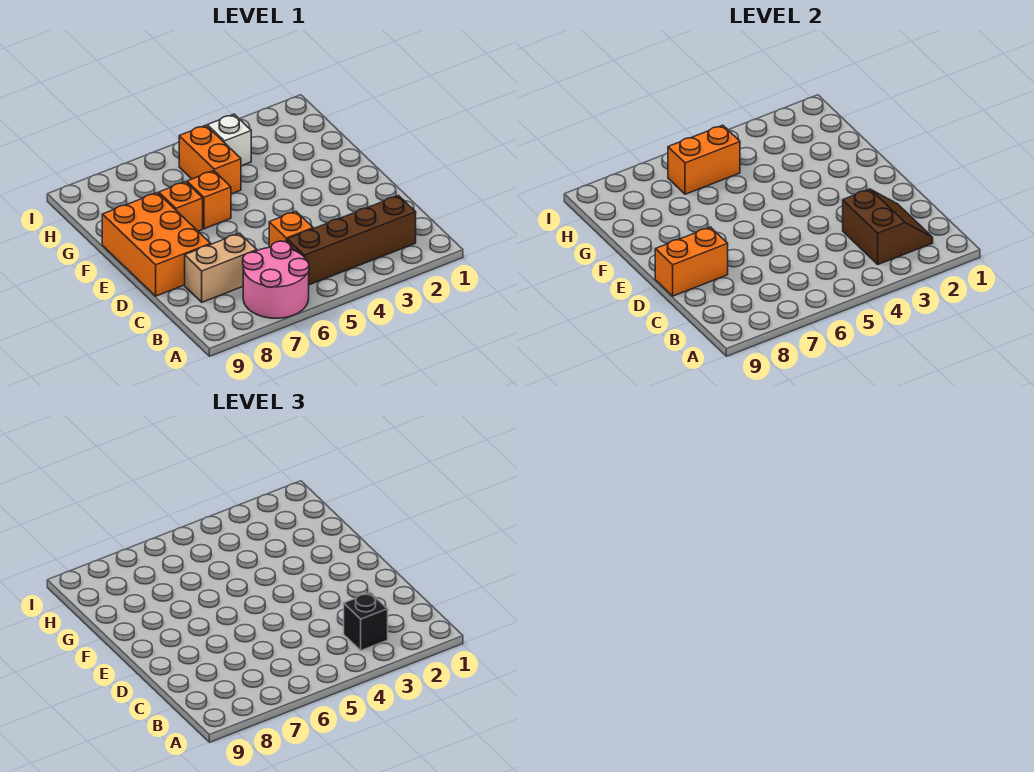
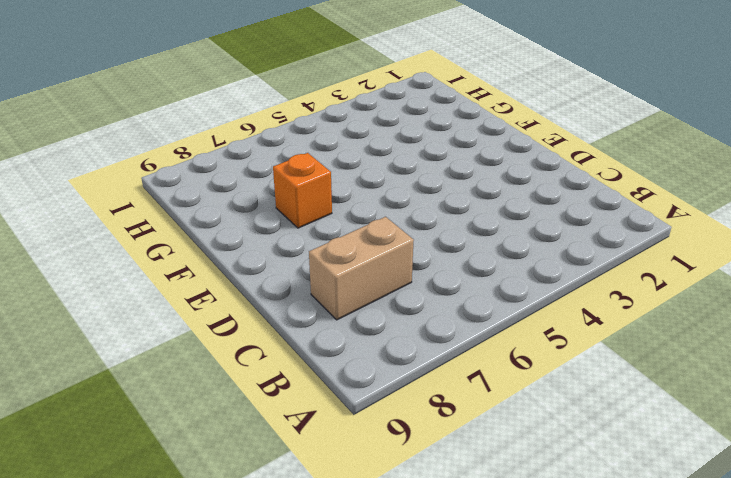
none -> pink round brick A6:B7 level 1
none -> brown brick B2:B5 level 1
none -> orange brick C5 level 1

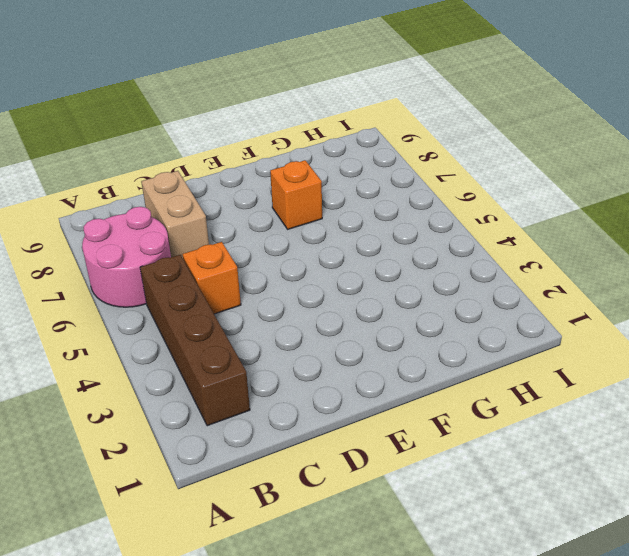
none -> orange brick D8:F9 level 1
none -> orange brick F6 level 1
none -> orange brick G5:H5 level 1

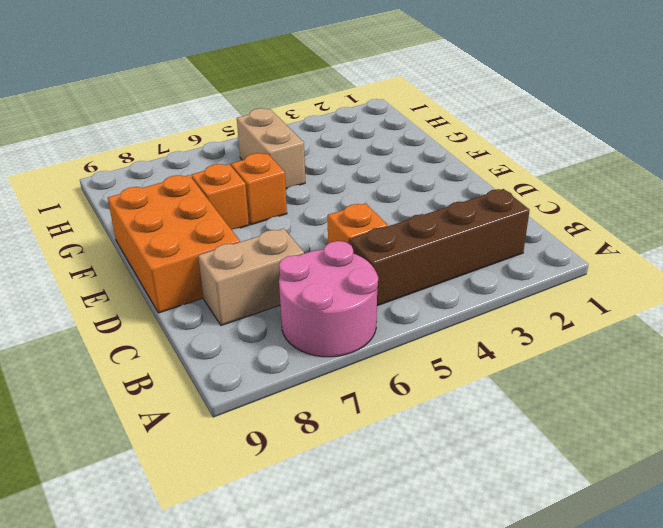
tan brick G5:H5 level 1 -> orange brick G5:H5 level 1
none -> white brick H4 level 1
none -> brown slope B2:C3 level 2 top 3
none -> orange brick D8:D9 level 2

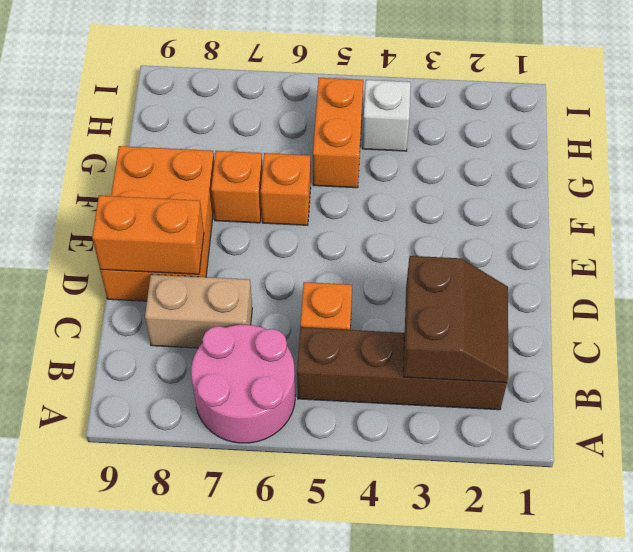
none -> orange brick H5:H6 level 2
none -> black brick B3 level 3

